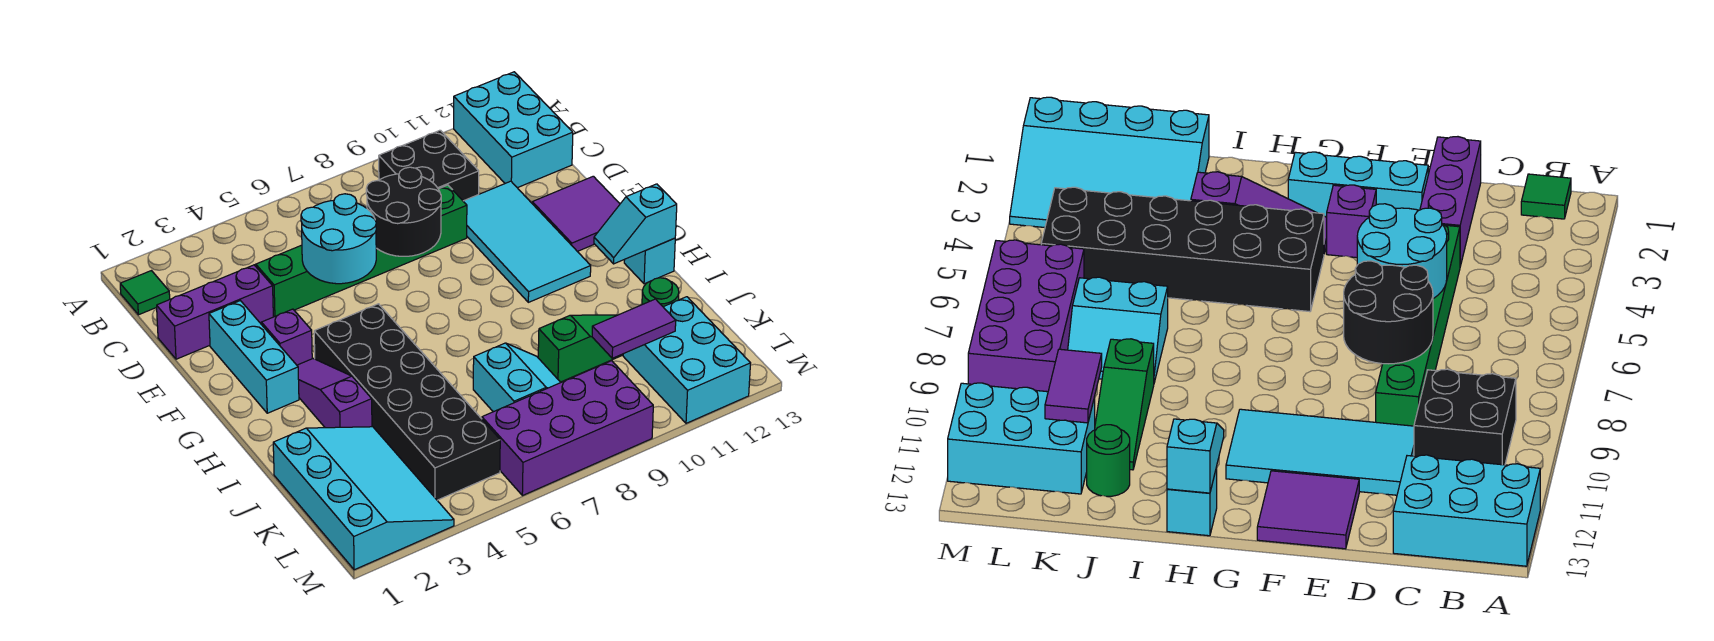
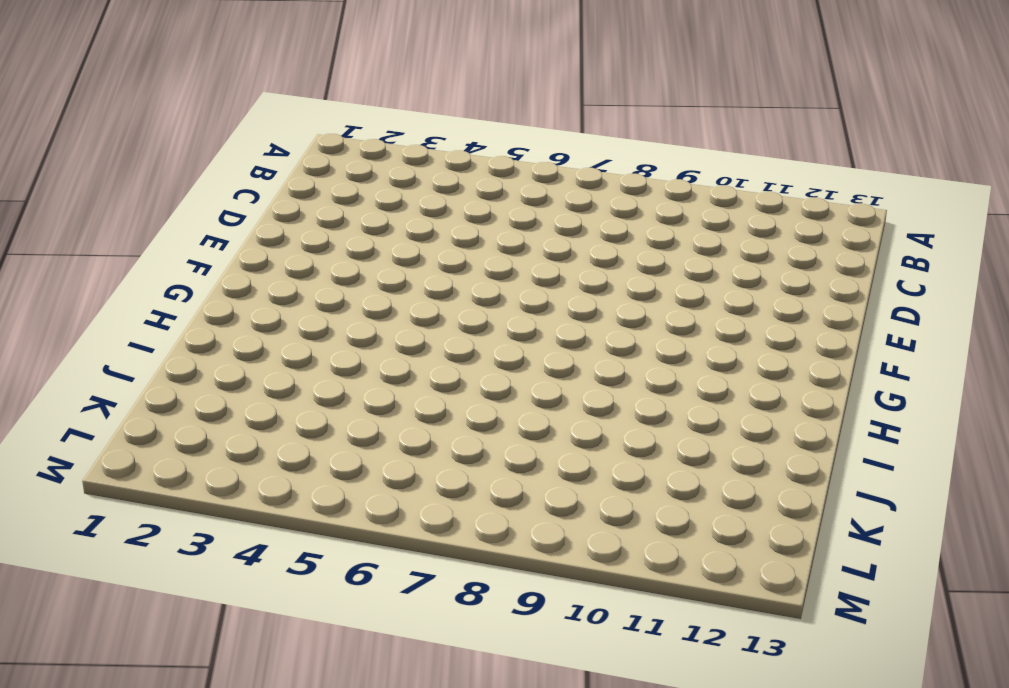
none -> cyan brick A12:C13 level 1
none -> green tile B1 level 1
none -> black brick B9:C10 level 1

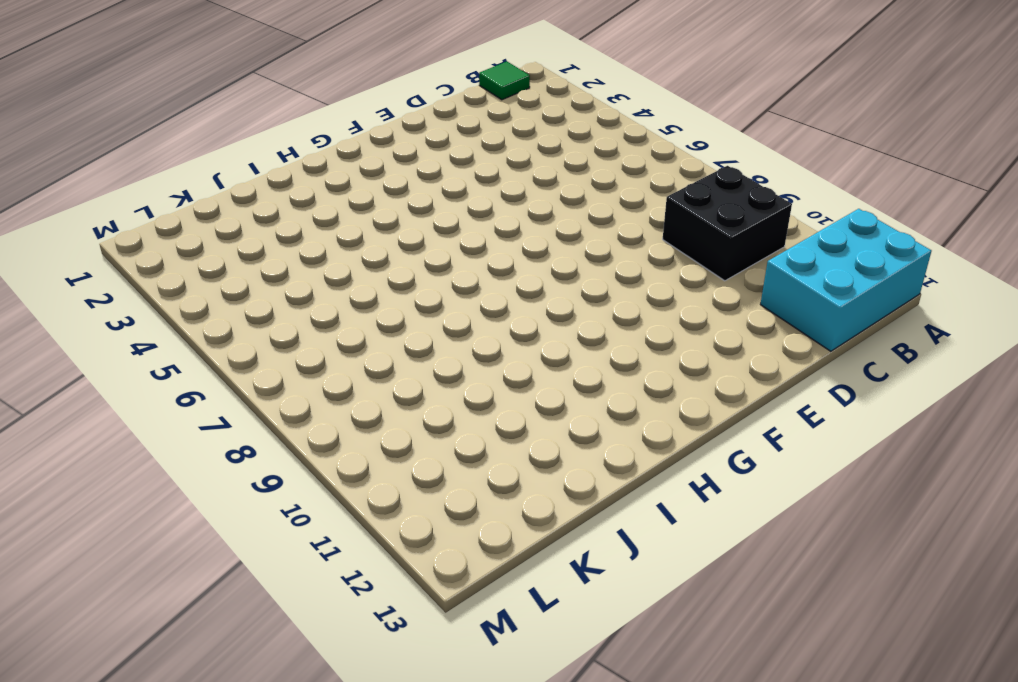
none -> purple brick D1:D3 level 1
none -> green brick D4:D9 level 1
none -> cyan tile D10:G11 level 1

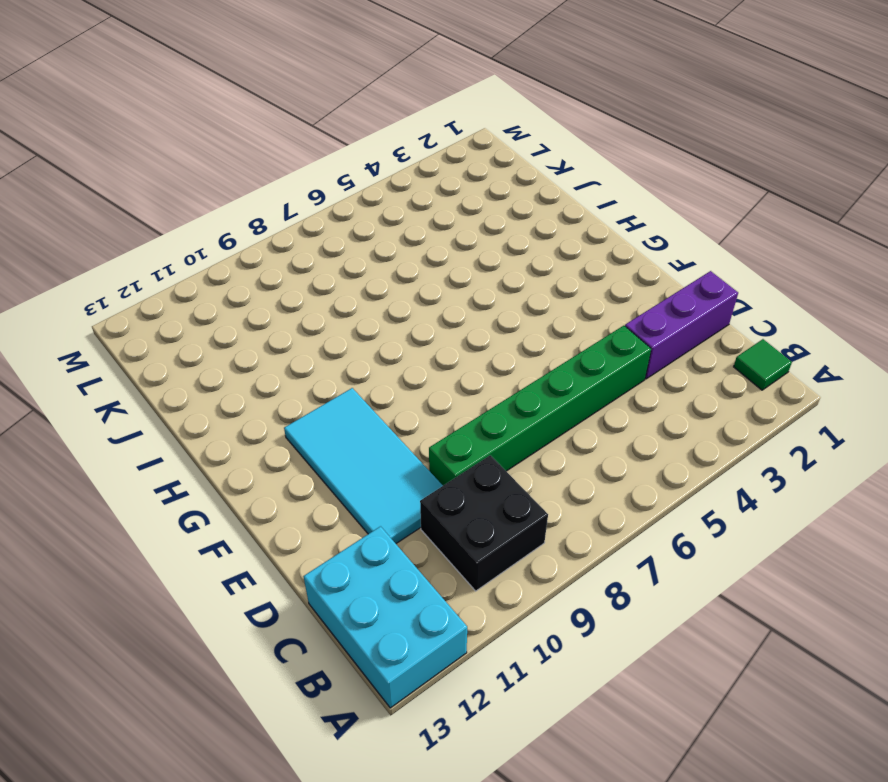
none -> cyan brick E2:G2 level 1
none -> purple tile E12:F13 level 1
none -> purple brick F3 level 1

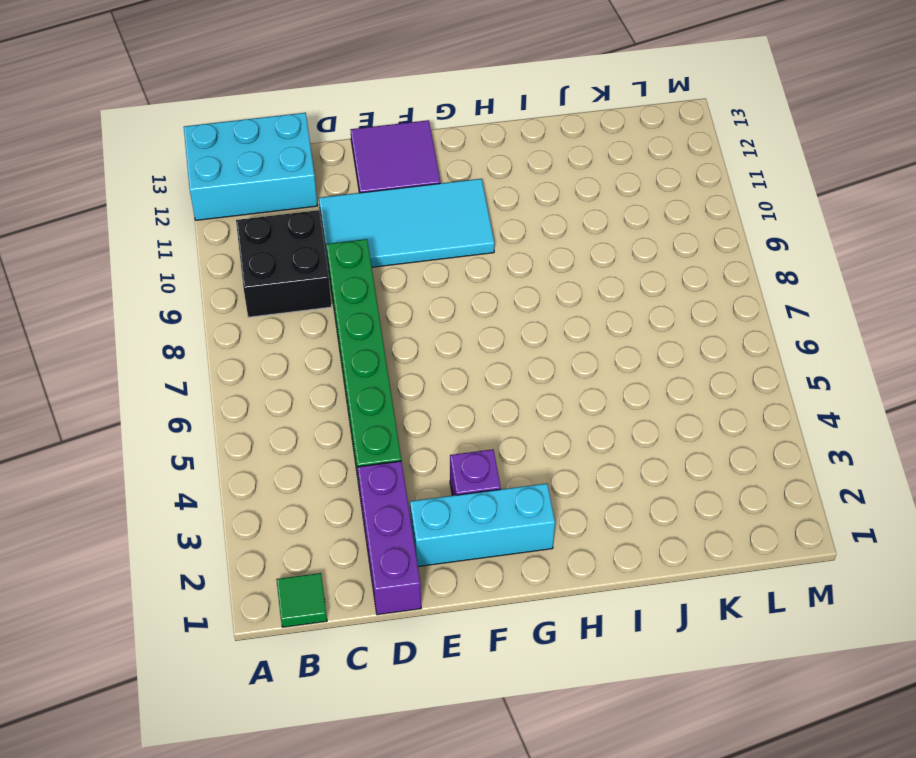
none -> purple slope G3:I3 level 1 top I
none -> black brick G4:L5 level 1
none -> cyan brick H13 level 1

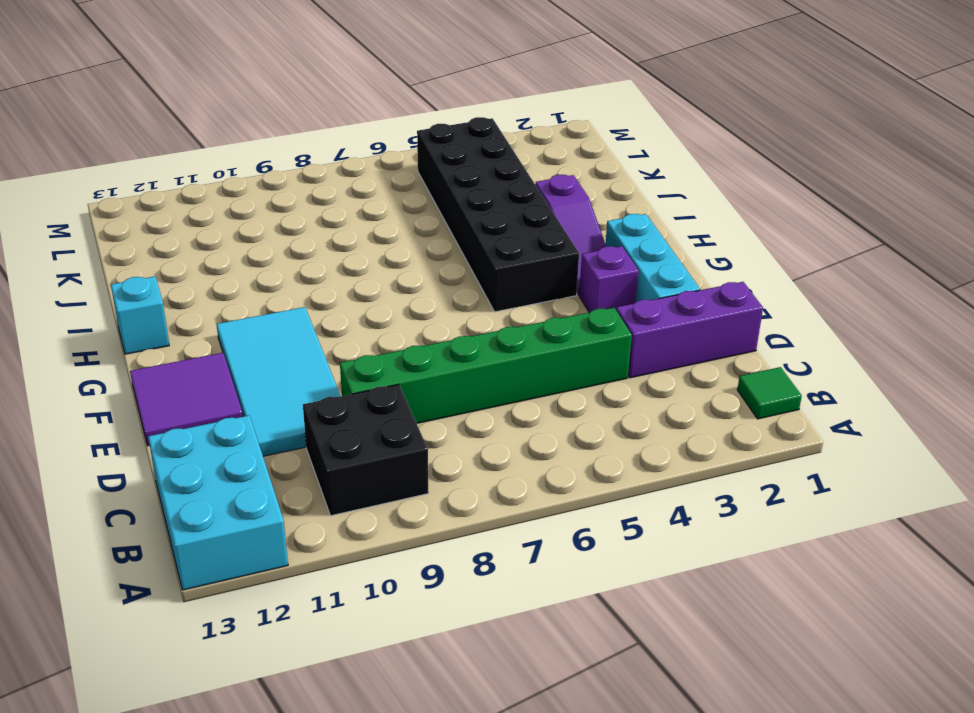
none -> cyan slope J1:M3 level 1 top 1
none -> cyan slope J7:K8 level 1 top 7
none -> green slope J9:J11 level 1 top 9

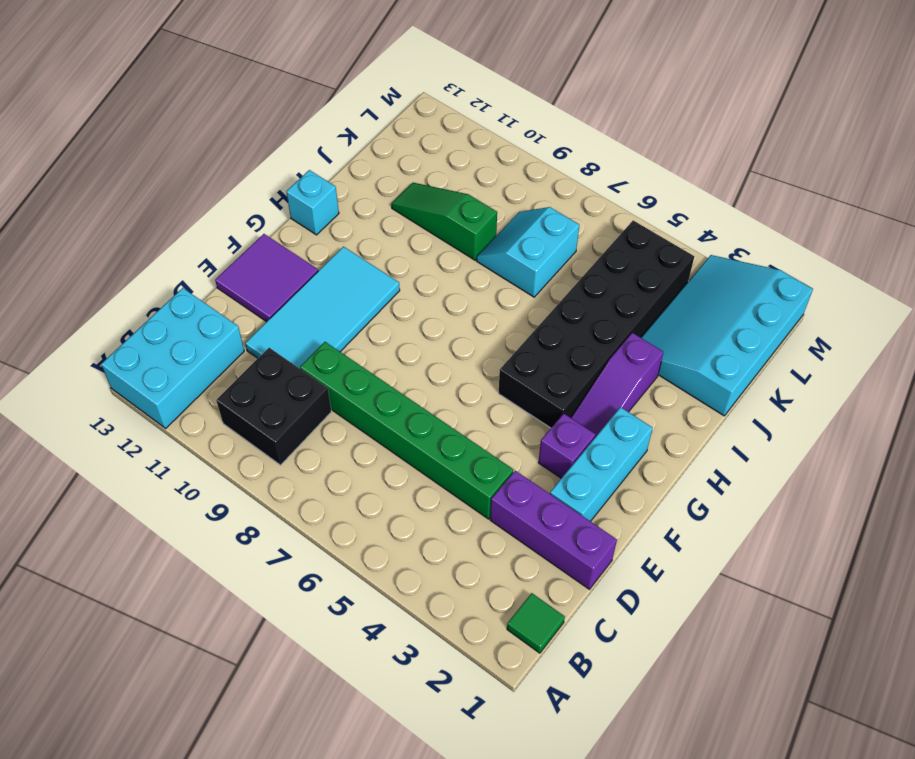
none -> green round brick J12 level 1
none -> cyan brick K11:M12 level 1
none -> purple brick L6:M9 level 1

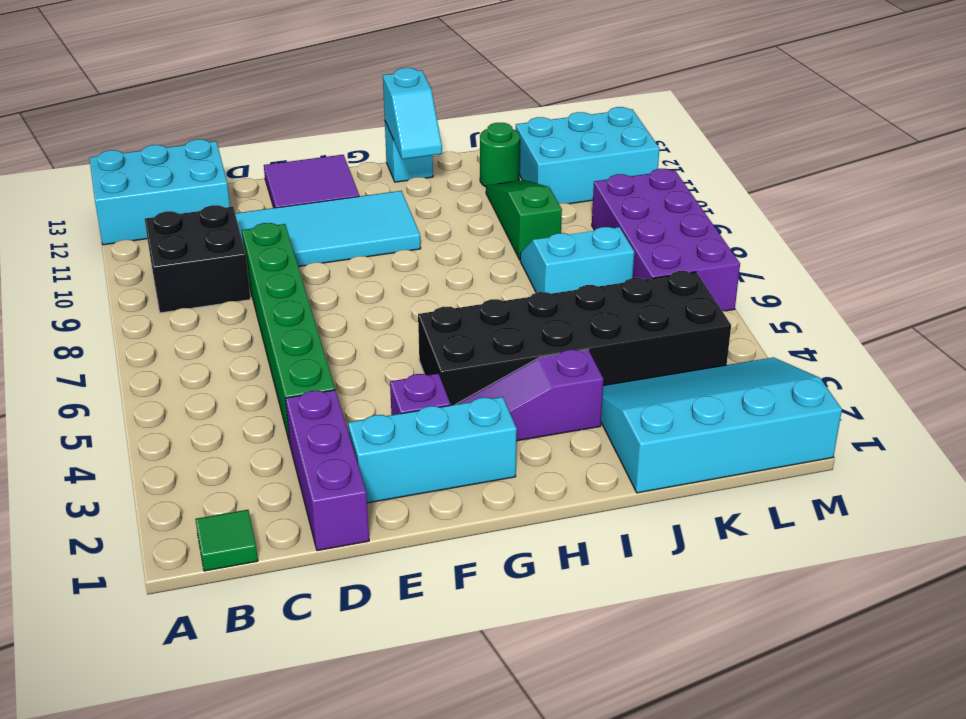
none -> cyan round brick D5:E6 level 2
none -> black round brick D7:E8 level 2
none -> purple tile K10:K11 level 2

